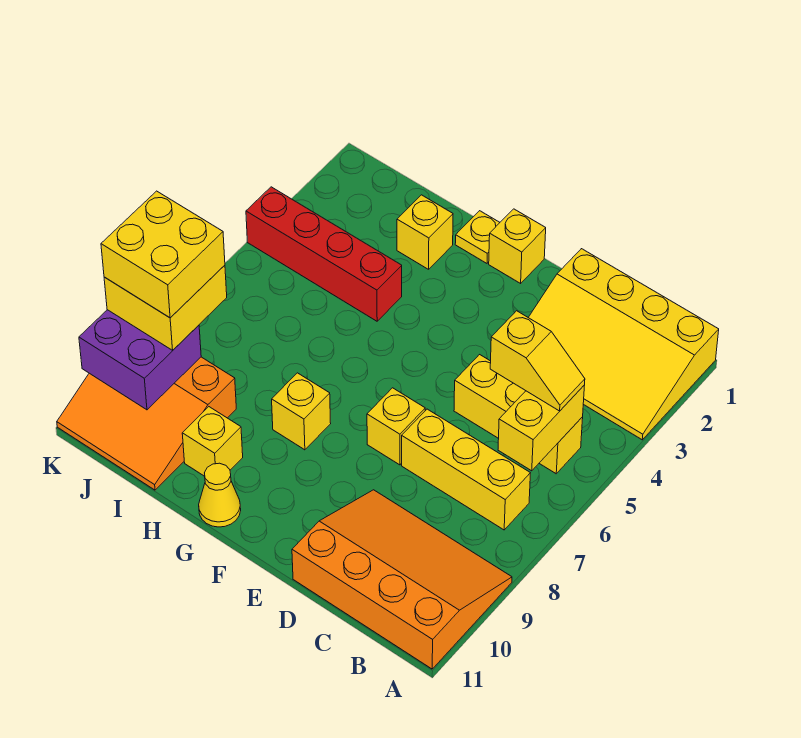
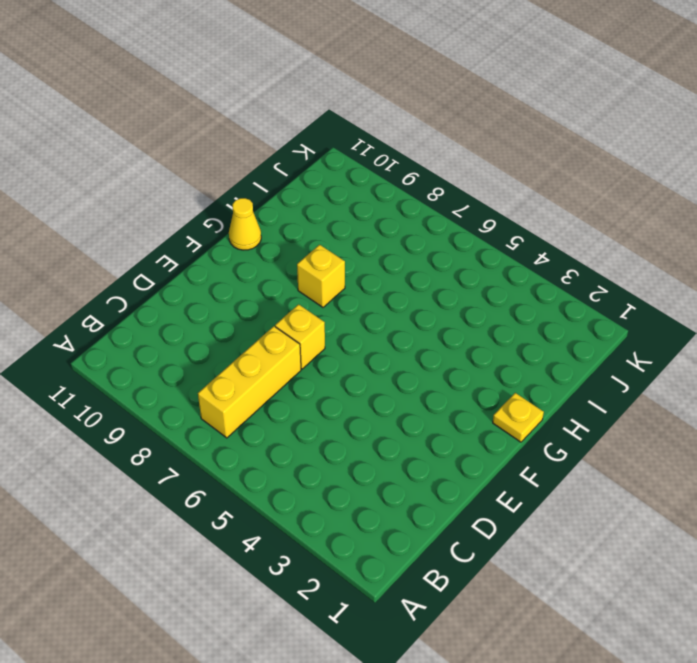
none -> yellow slope A1:D3 level 1 top 1
none -> orange slope A9:D11 level 1 top 11
none -> yellow brick B5:D5 level 1

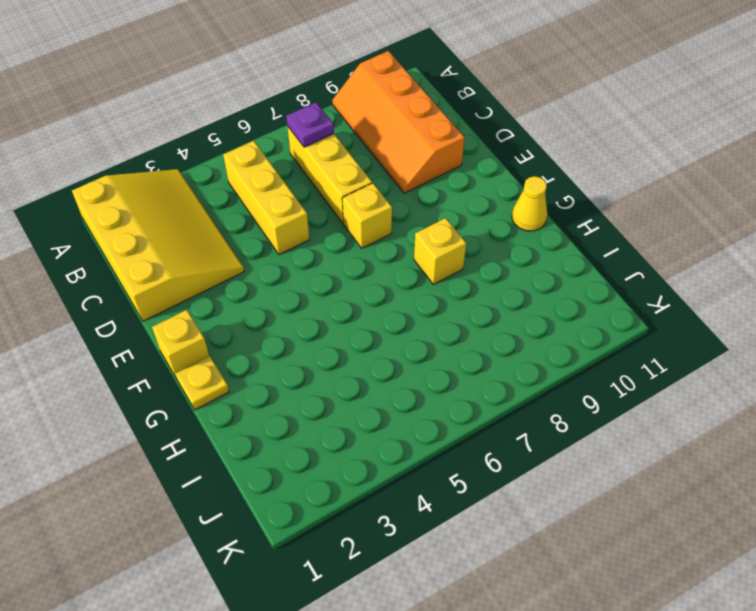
orange slope A9:D10 level 1 top 10 -> orange slope A9:D11 level 1 top 11
purple plate B7 level 2 -> none
none -> yellow brick H2 level 1
none -> red brick H4:K4 level 1
none -> yellow brick H10 level 1

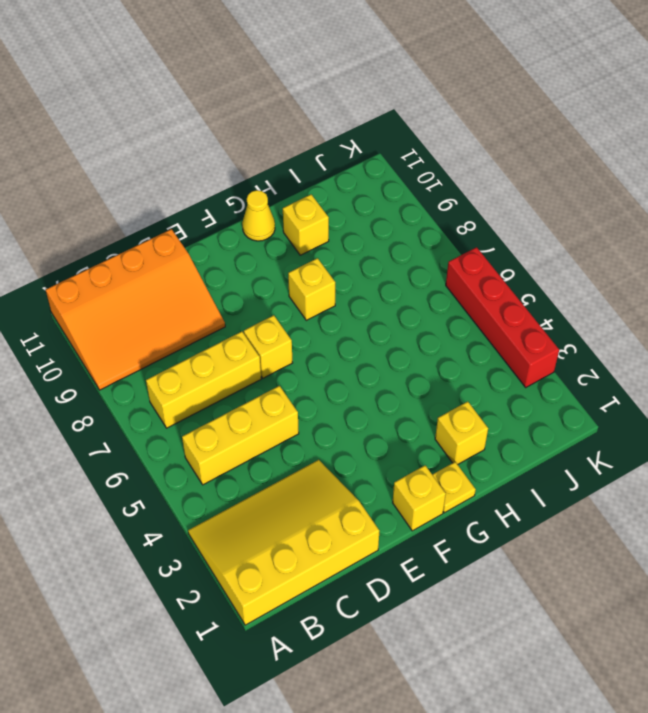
red brick K3:K6 level 1 -> red brick H4:K4 level 1
none -> orange slope I9:K11 level 1 top 9
none -> yellow brick B5:B6 level 2
none -> purple brick J9:K10 level 2

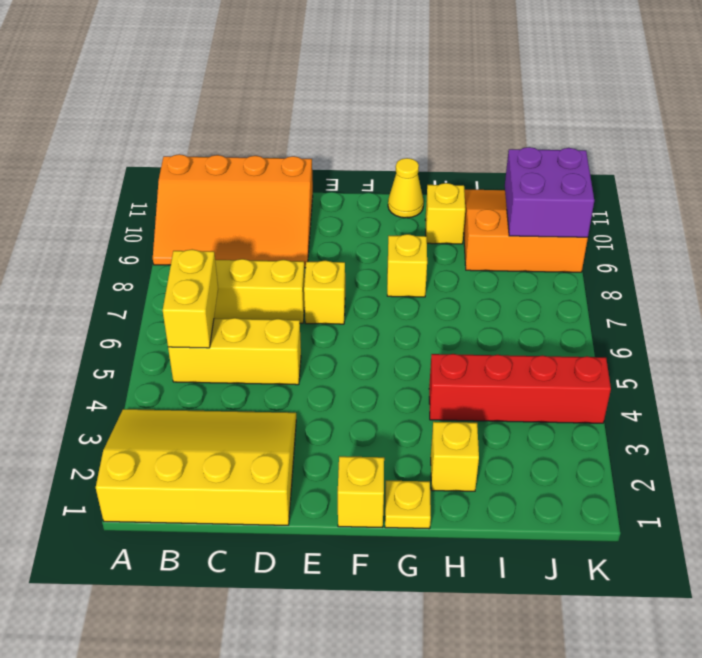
none -> yellow slope B5:C5 level 3 top C
none -> yellow brick J8:K9 level 3
none -> yellow brick J8:K9 level 4

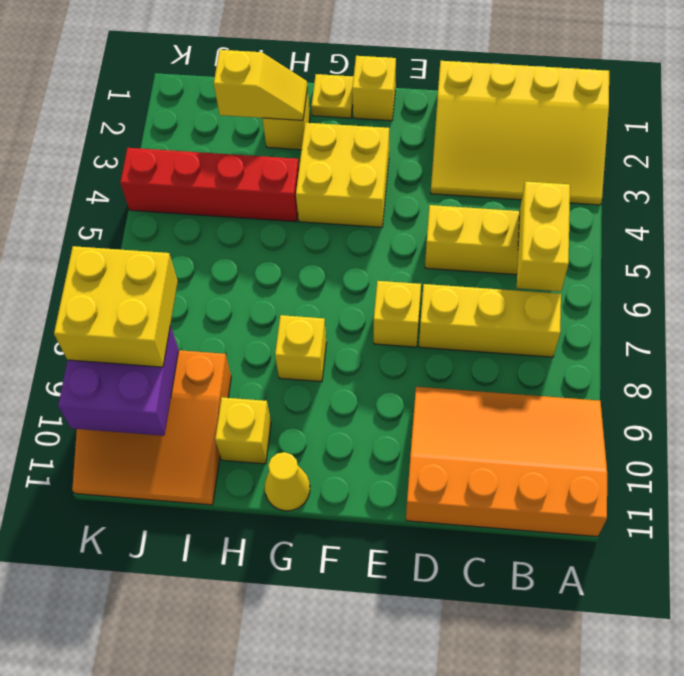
yellow brick F3:G4 level 1 -> yellow brick J8:K9 level 4
yellow slope H2:I2 level 2 top I -> yellow slope B5:C5 level 3 top C

